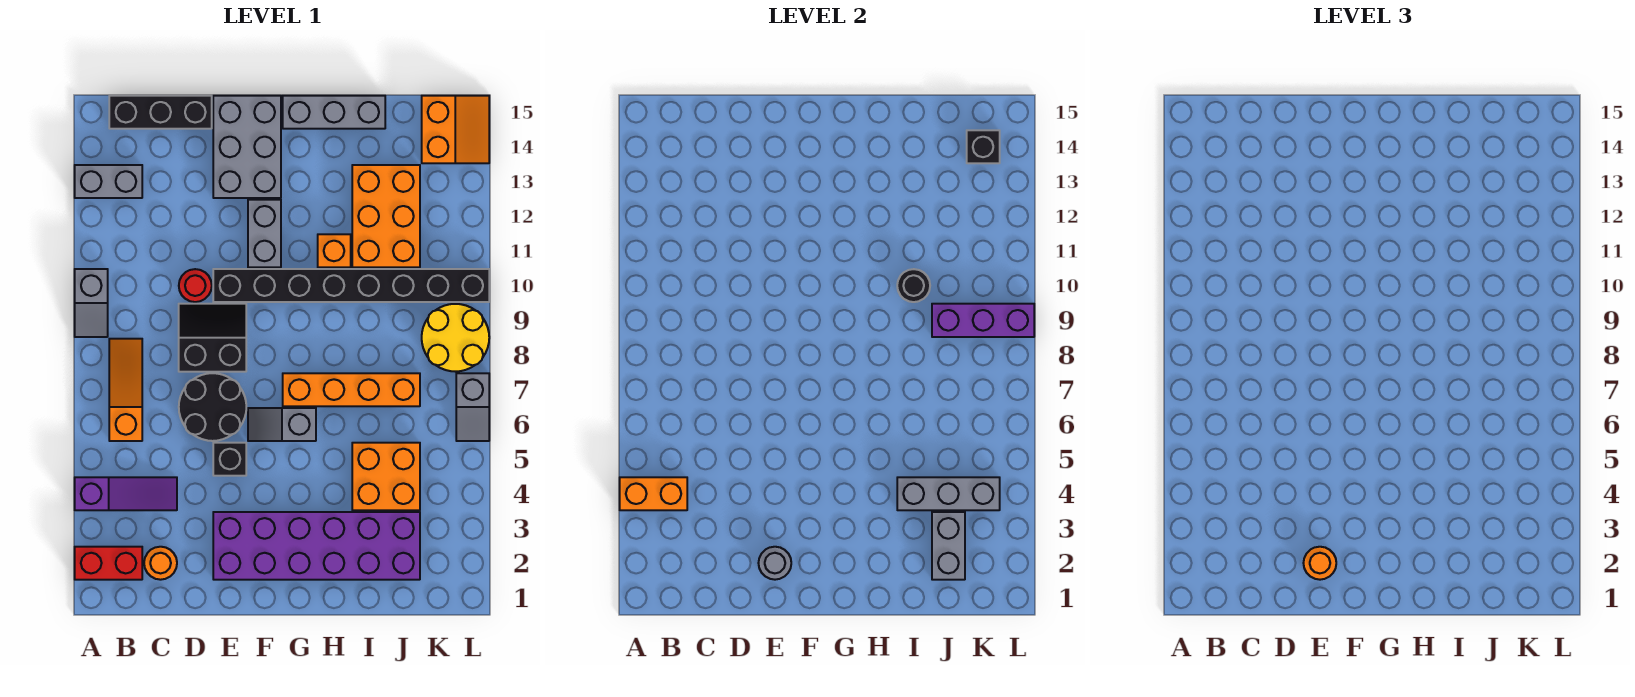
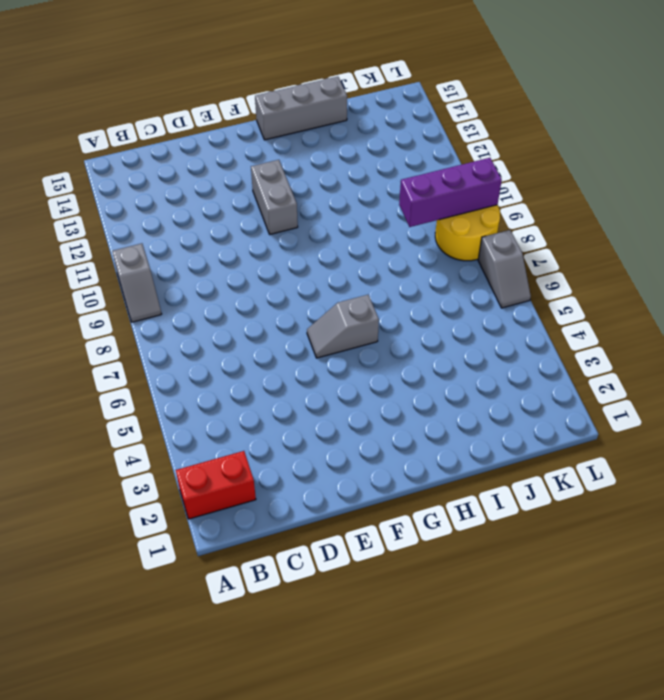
none -> purple slope A4:C4 level 1 top A
none -> grey brick A13:B13 level 1
none -> orange slope B6:B8 level 1 top 6
none -> black brick B15:D15 level 1

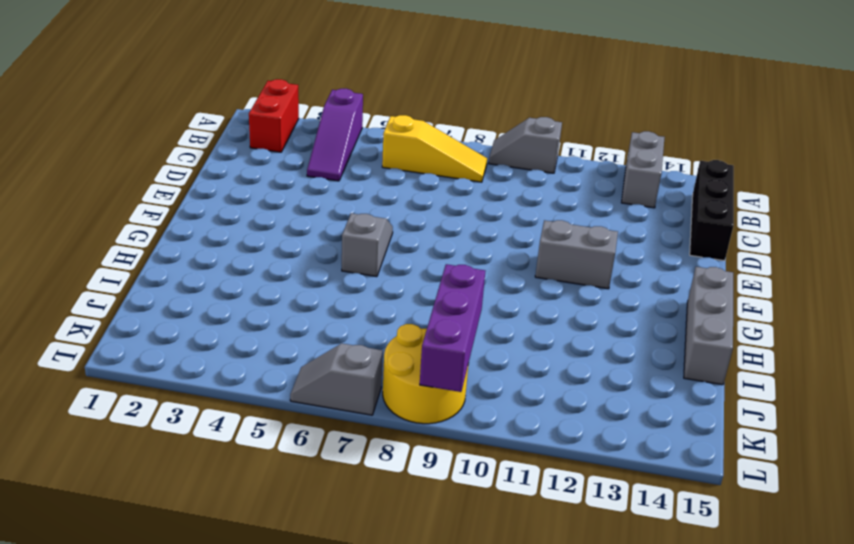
yellow slope B6:B8 level 1 top 6 -> orange slope B6:B8 level 1 top 6
none -> orange round brick C2 level 1
none -> black round brick D6:E7 level 1
none -> black slope D8:E9 level 1 top 8
none -> red round brick D10 level 1

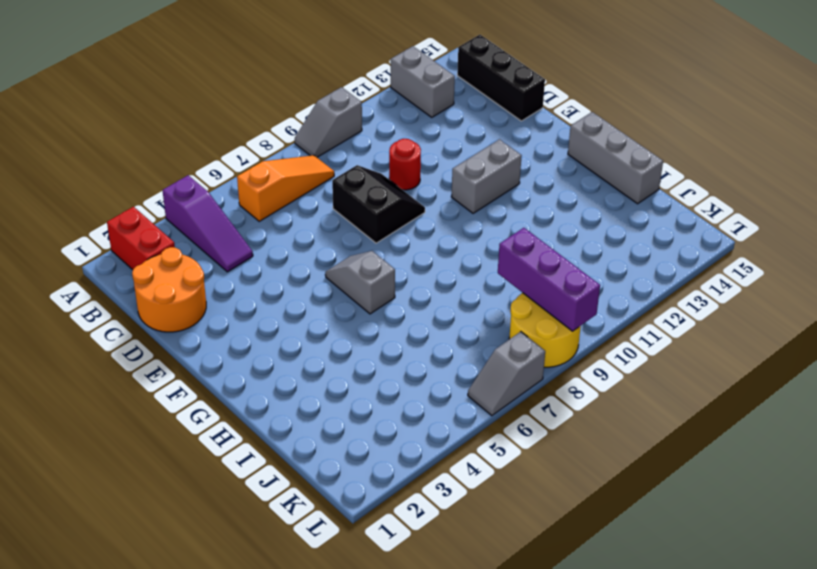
orange round brick C1:D2 level 1 -> orange round brick C2 level 1
none -> black round brick D6:E7 level 1
none -> purple brick E2:J3 level 1
none -> black brick E5 level 1
none -> black brick E10:L10 level 1

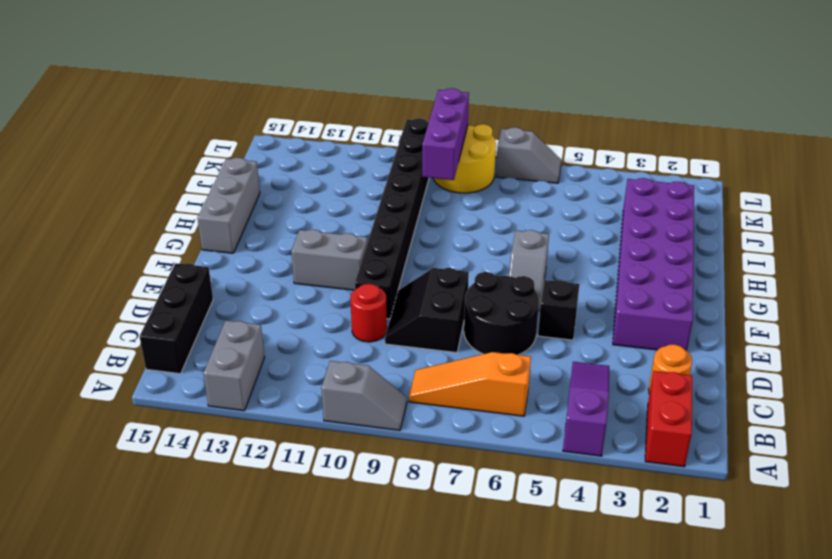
none -> grey brick E13:F15 level 1
none -> orange brick G7:J7 level 1
none -> orange brick H11 level 1
none -> orange brick I4:J5 level 1

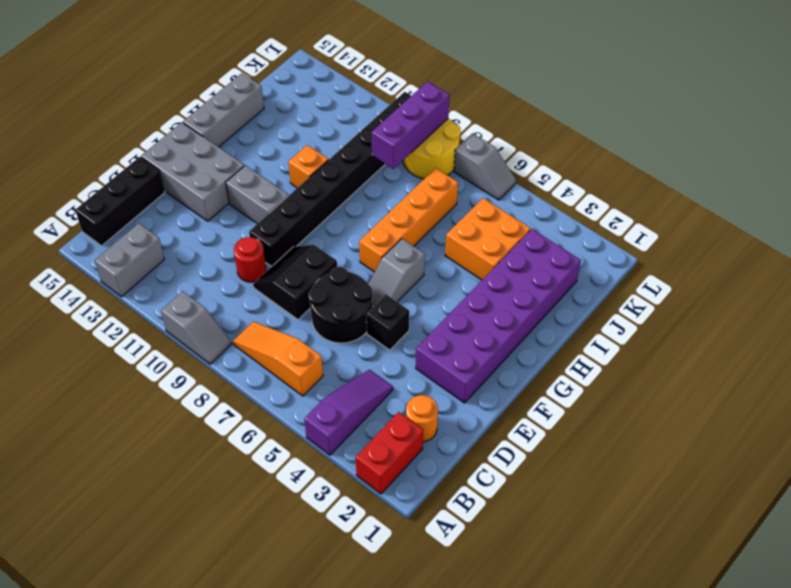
none -> orange brick I11:J13 level 1
none -> orange slope K14:L15 level 1 top K
none -> orange brick A4:B4 level 2
none -> grey round brick E2 level 2

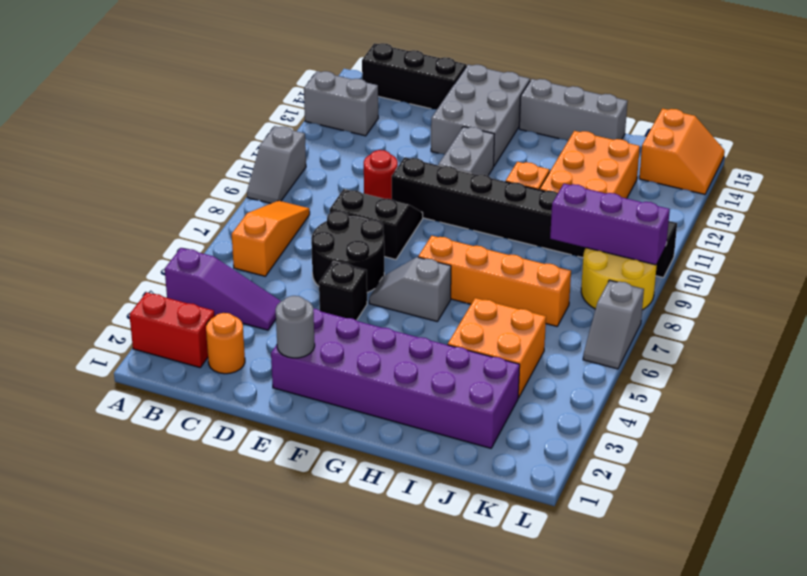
none -> orange brick A4:B4 level 2
none -> grey brick I4:K4 level 2
none -> black round brick I10 level 2
none -> grey brick J2:J3 level 2

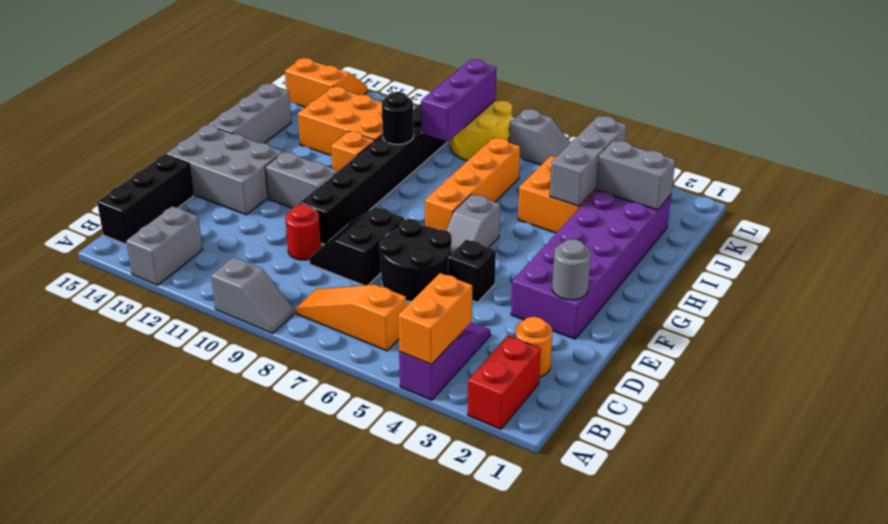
none -> black brick K14 level 2
none -> orange round brick E2 level 3

